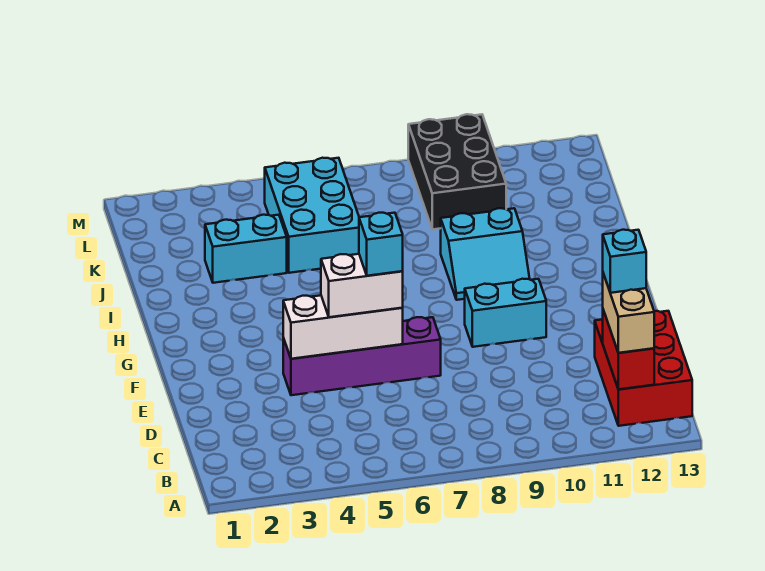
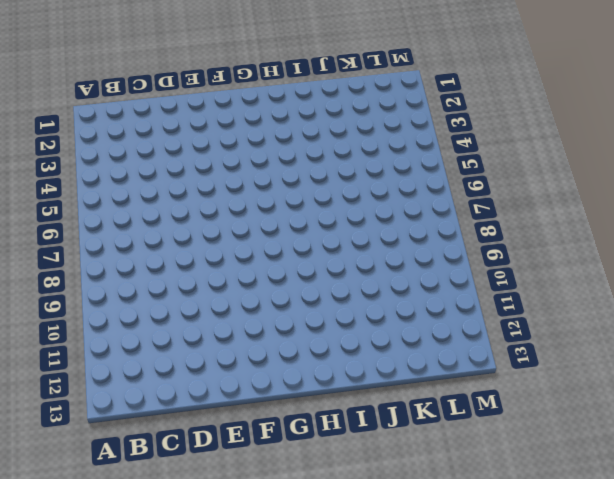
none -> red brick B12:D13 level 1
none -> purple brick E4:E7 level 1
none -> cyan brick F9:F10 level 1

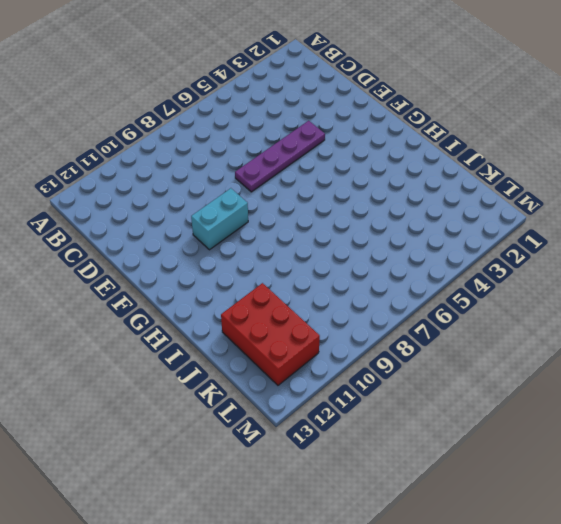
purple plate E4:E7 level 1 -> purple brick E4:E7 level 1
red brick J11:L12 level 1 -> red brick B12:D13 level 1
none -> cyan slope H9:I10 level 1 top I
none -> cyan brick J3:J4 level 1
none -> cyan brick J5:L6 level 1

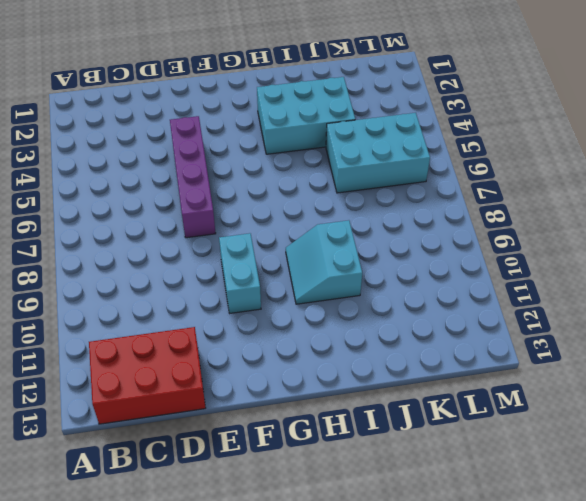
cyan brick H3:J4 level 1 -> cyan brick J3:J4 level 1
none -> black brick K9:M10 level 1
none -> red brick B12:C12 level 2
none -> white brick E4:E6 level 2

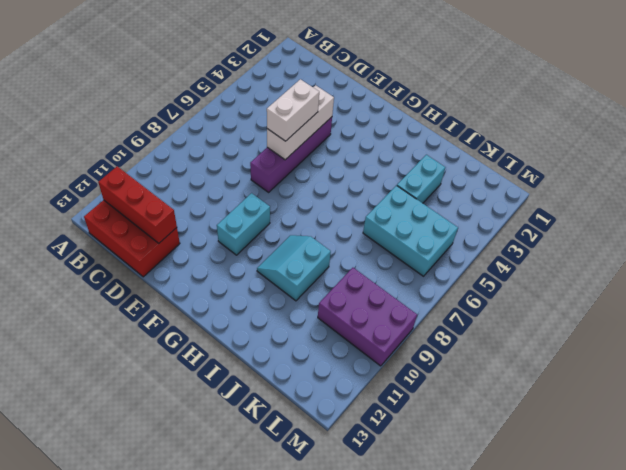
red brick B12:D12 level 2 -> red brick B12:C12 level 2
purple brick K9:M10 level 1 -> black brick K9:M10 level 1
none -> tan brick B12:C12 level 3
none -> cyan brick C12 level 4
none -> cyan brick E6 level 4

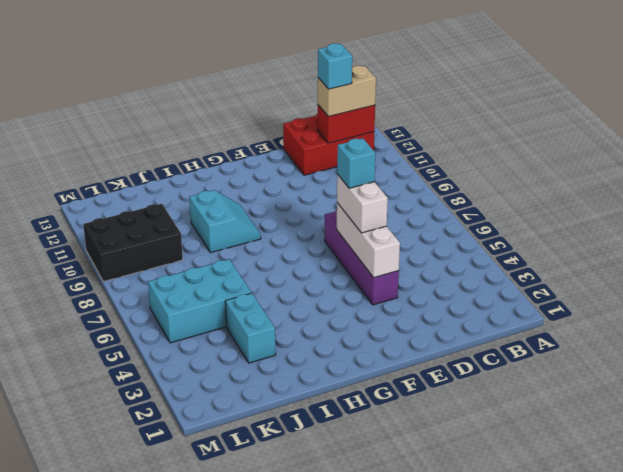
none -> cyan brick F9:F10 level 1

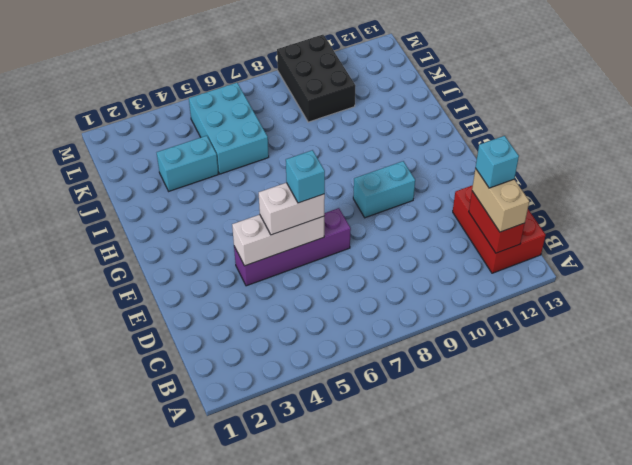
none -> cyan slope H9:I10 level 1 top I

